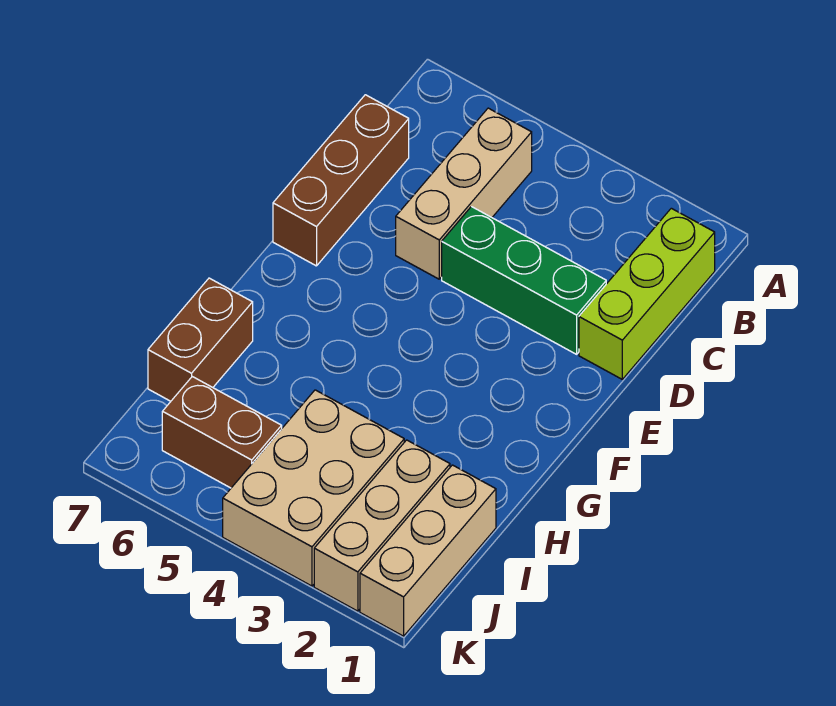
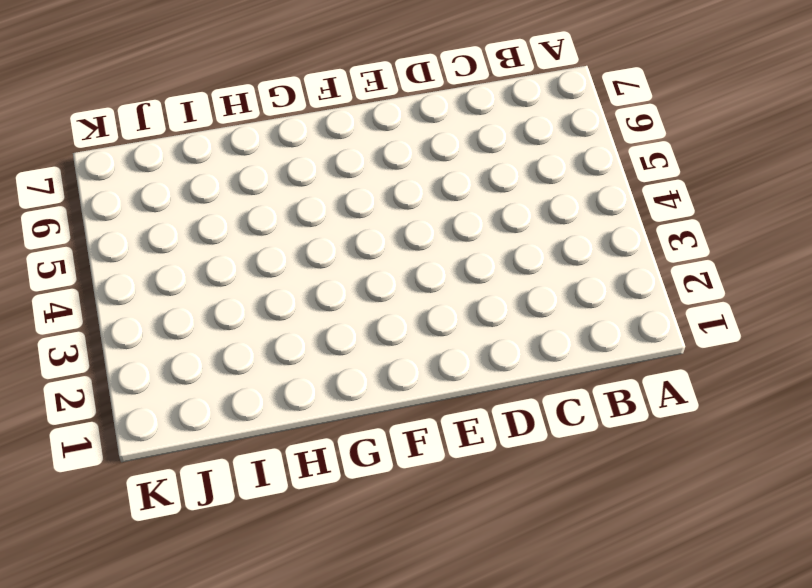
none -> lime brick B1:D1 level 1
none -> tan brick B5:D5 level 1

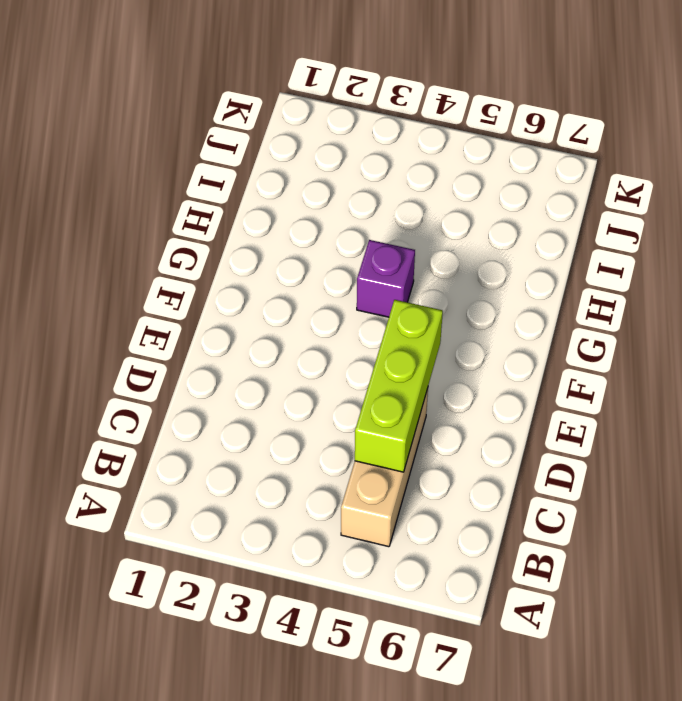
lime brick C5:E5 level 2 -> lime brick B1:D1 level 1
purple brick G4 level 1 -> none
none -> brown brick C7:E7 level 1
none -> green brick D2:D4 level 1

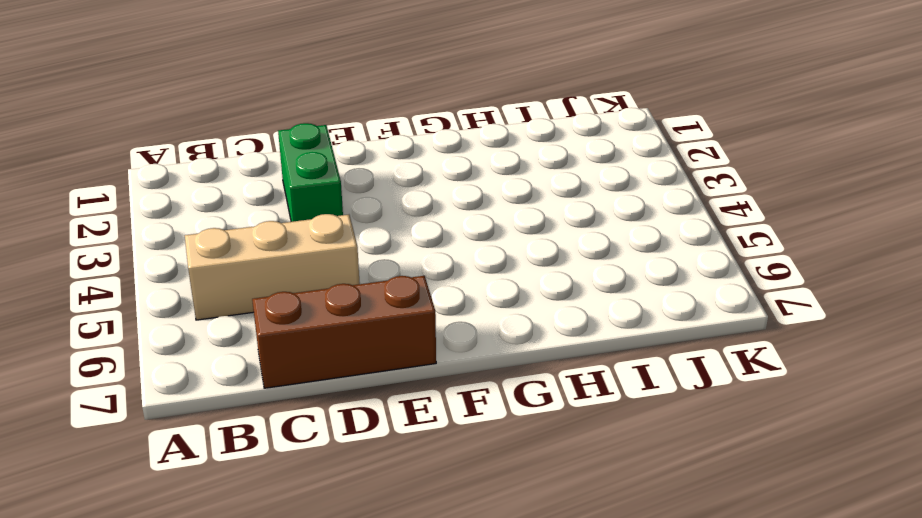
green brick D2:D3 level 1 -> green brick D2:D4 level 1
none -> lime brick B1:D1 level 1
none -> brown brick H7:I7 level 1

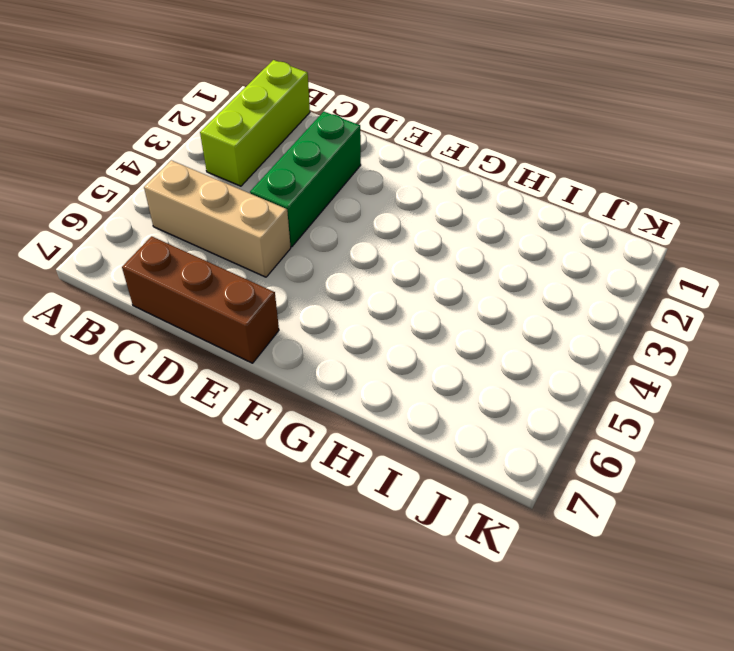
lime brick B1:B3 level 1 -> lime brick B1:D1 level 1
none -> brown brick H7:I7 level 1
none -> tan brick I1:K1 level 1

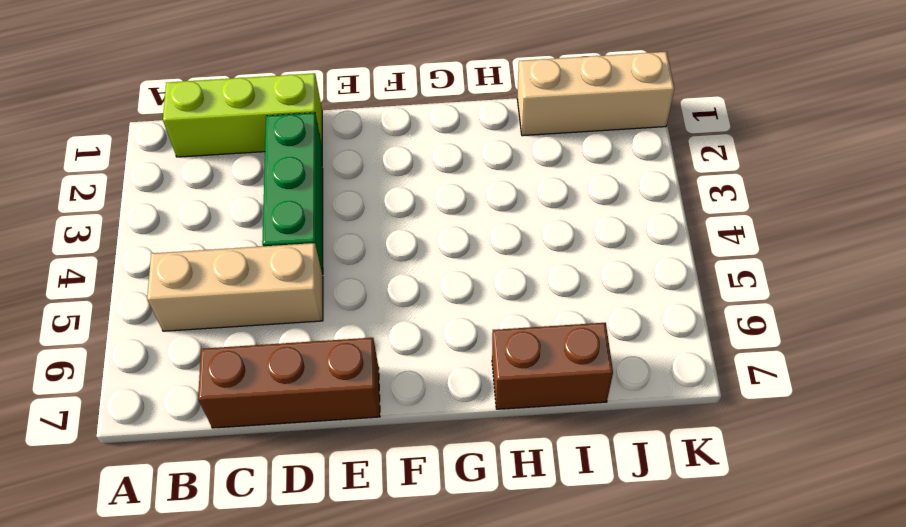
none -> tan brick I2:K2 level 1
none -> tan brick I3:K4 level 1

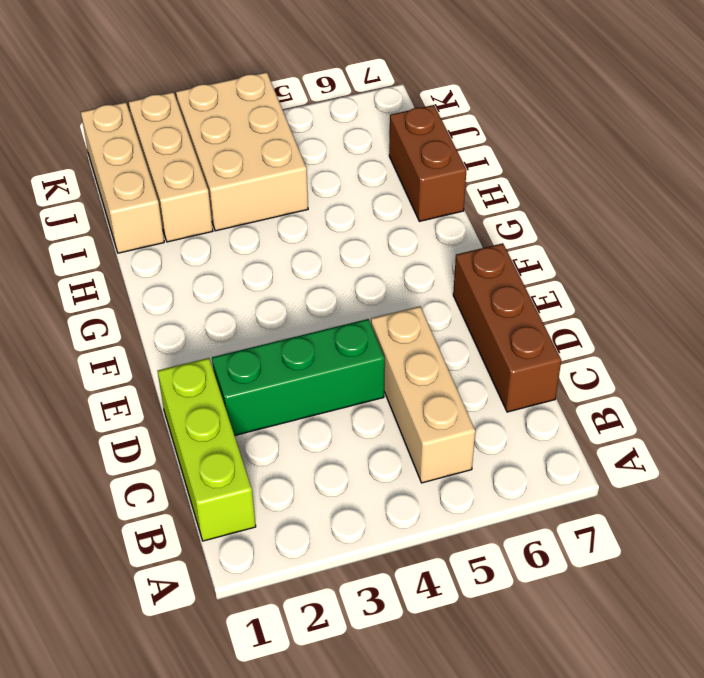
none -> brown brick J5:J6 level 1

